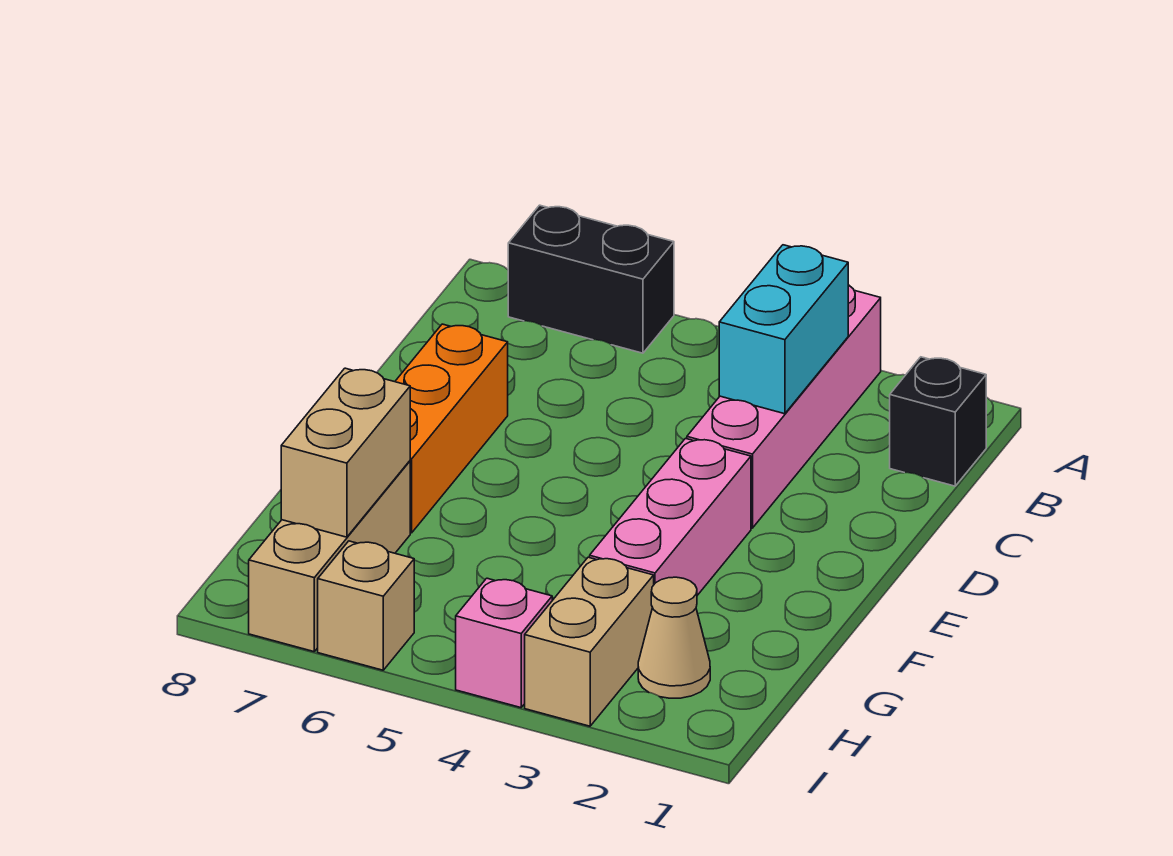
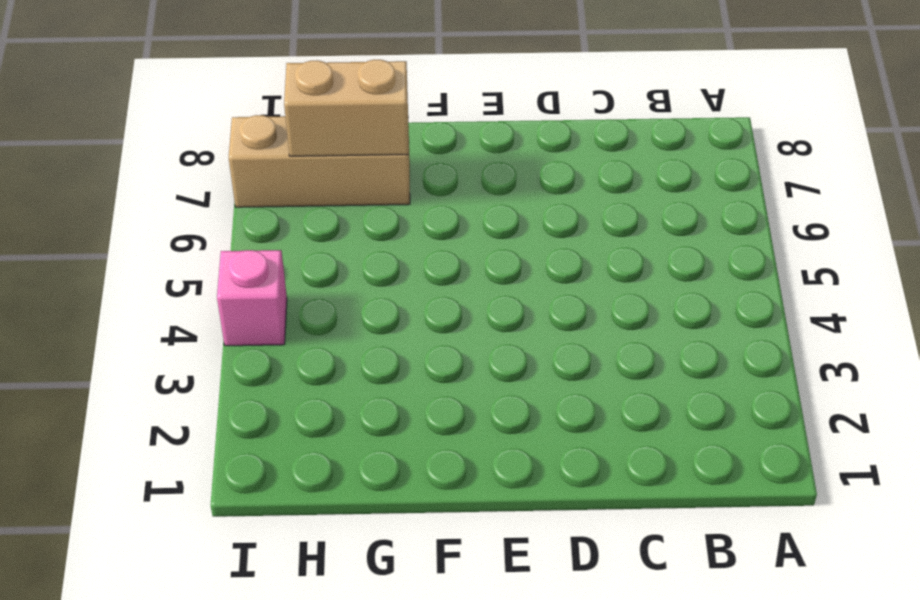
none -> pink brick A3:D3 level 1
none -> black brick A6:A7 level 1
none -> black brick B1 level 1

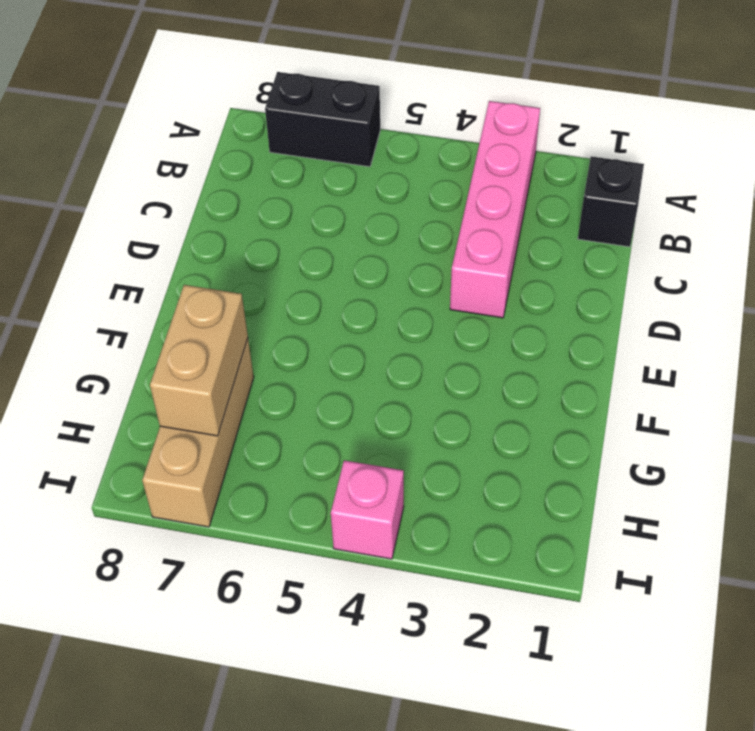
none -> orange brick D7:F7 level 1
none -> pink brick E3:G3 level 1
none -> tan cone H2 level 1

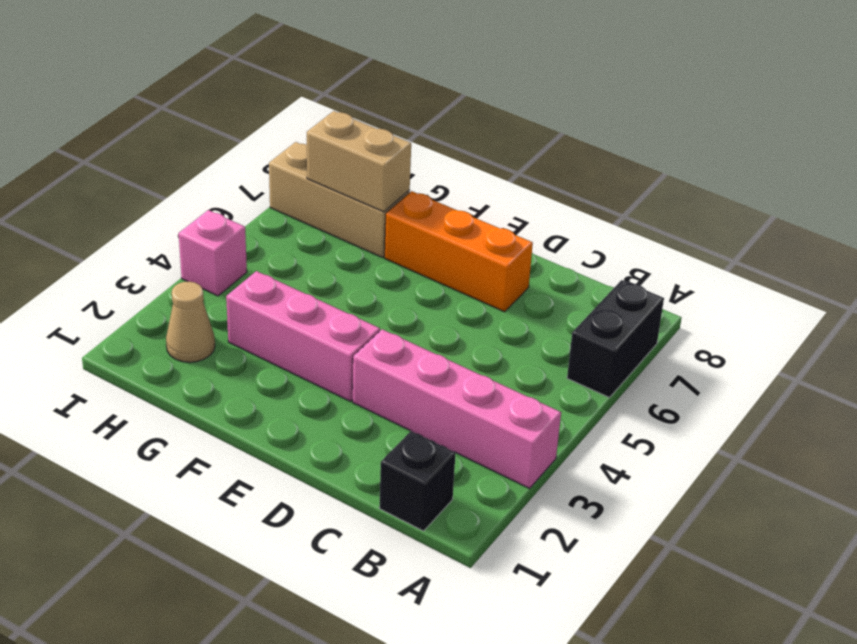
none -> tan brick H3:I3 level 1
none -> tan brick I6 level 1
none -> cyan brick B3:C3 level 2

